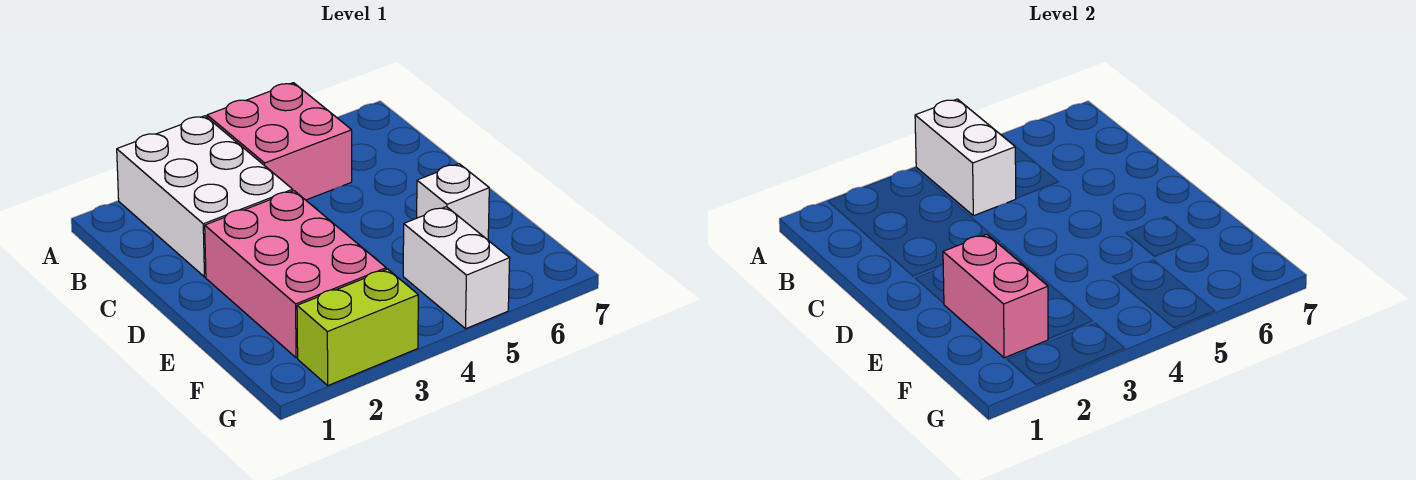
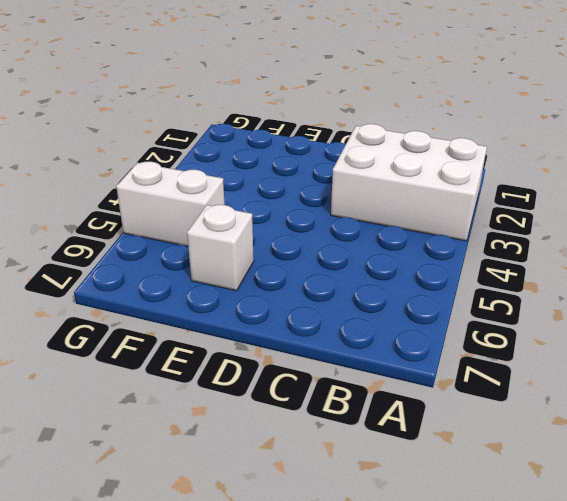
none -> pink brick A4:B5 level 1
none -> pink brick D2:F3 level 1

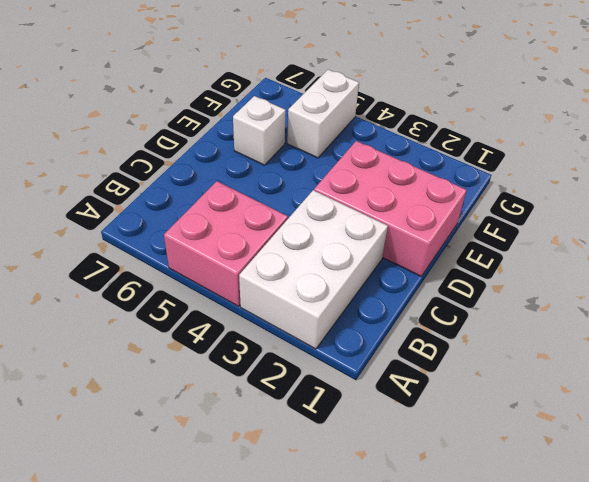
pink brick D1:E3 level 1 -> pink brick D2:F3 level 1
none -> lime brick G2:G3 level 1
none -> white brick A4:B4 level 2

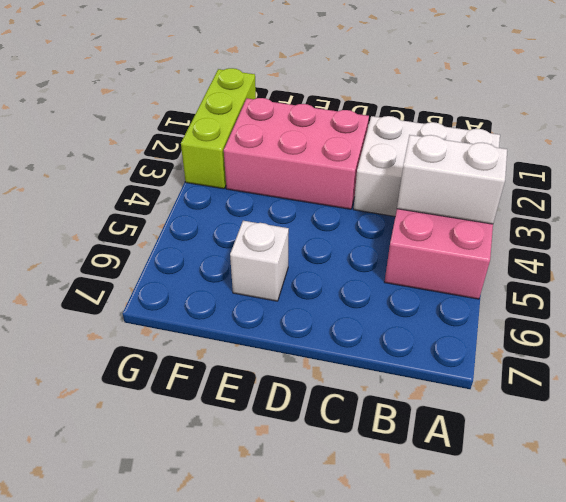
lime brick G1:G3 level 1 -> lime brick G2:G3 level 1
none -> white brick F5:G5 level 1
none -> pink brick E2:F2 level 2

